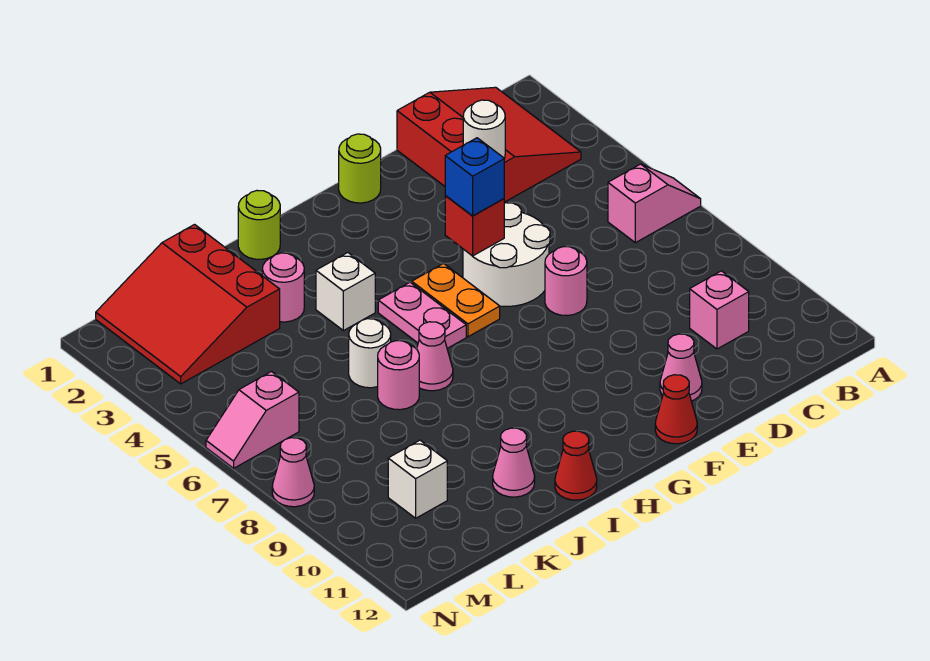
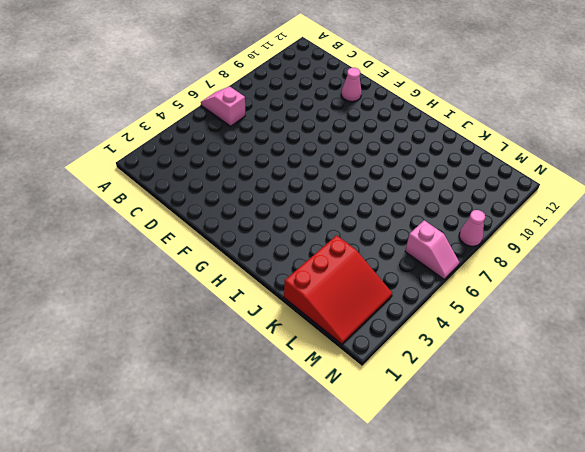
none -> red slope B1:D3 level 1 top D
none -> pink brick C10 level 1
none -> white round brick E5:F6 level 1

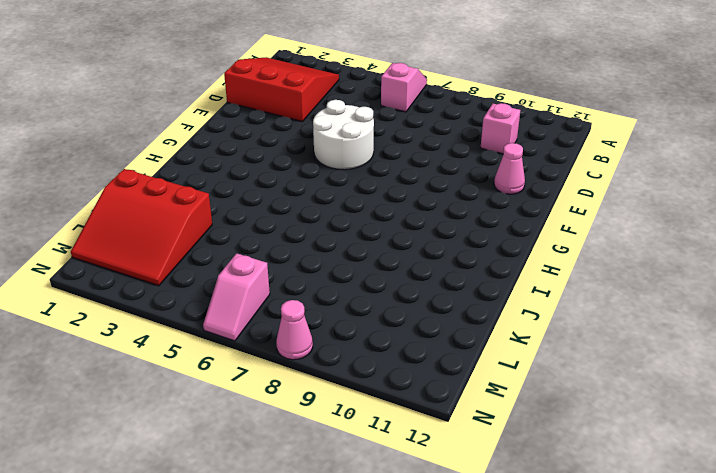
none -> pink round brick E7 level 1
none -> lime round brick F1 level 1
none -> red cone F12 level 1

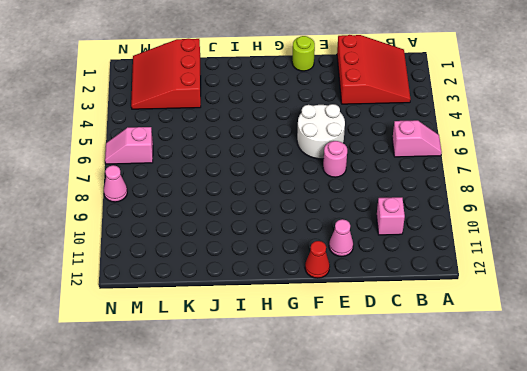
none -> orange plate G5:G6 level 1
none -> pink plate H5:H6 level 1
none -> lime round brick I1 level 1

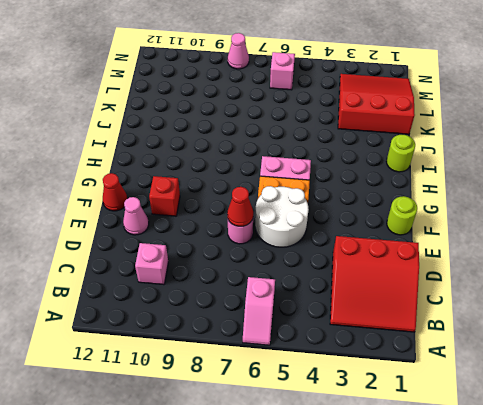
red cone E7 level 2 -> red cone I12 level 1
red brick F10 level 1 -> red brick F5 level 2
none -> white brick I4 level 1
none -> pink cone I7 level 1
none -> pink round brick J3 level 1

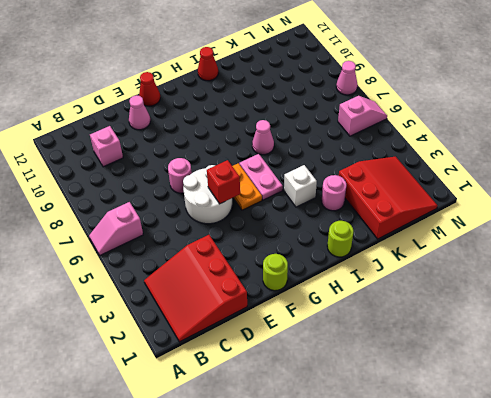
none -> white round brick J6 level 1
none -> pink round brick J7 level 1
none -> pink cone J11 level 1

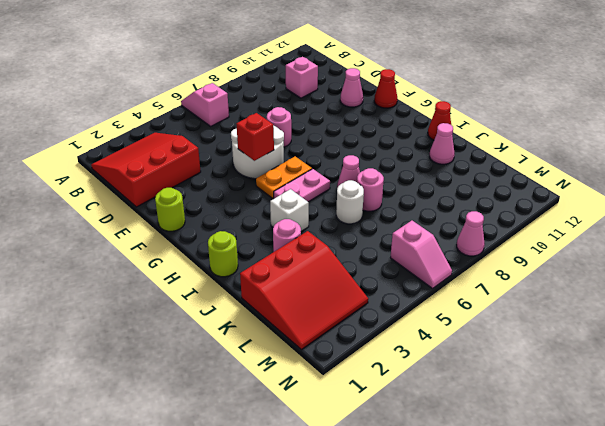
none -> white brick L10 level 1
none -> white round brick D3 level 2
none -> blue brick F5 level 3

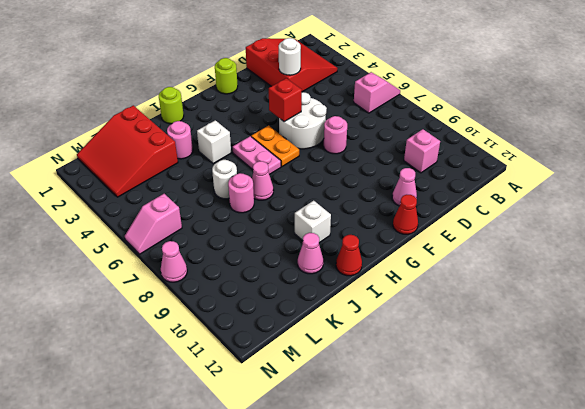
white brick I10 level 1 -> white brick L10 level 1
none -> blue brick F5 level 3

